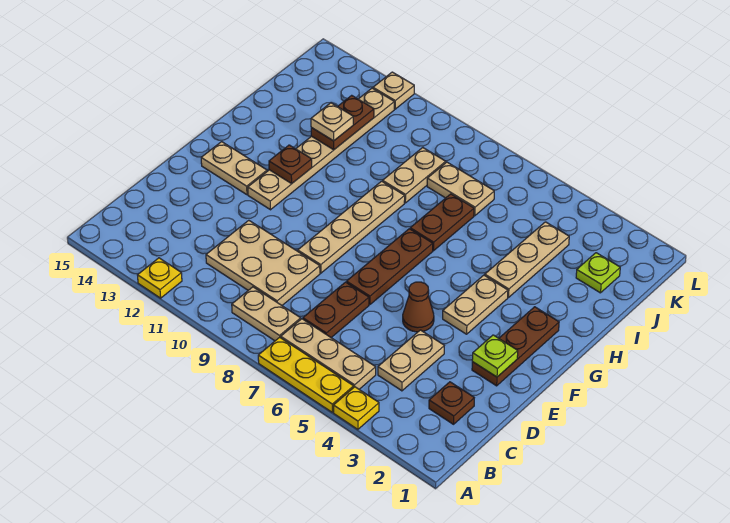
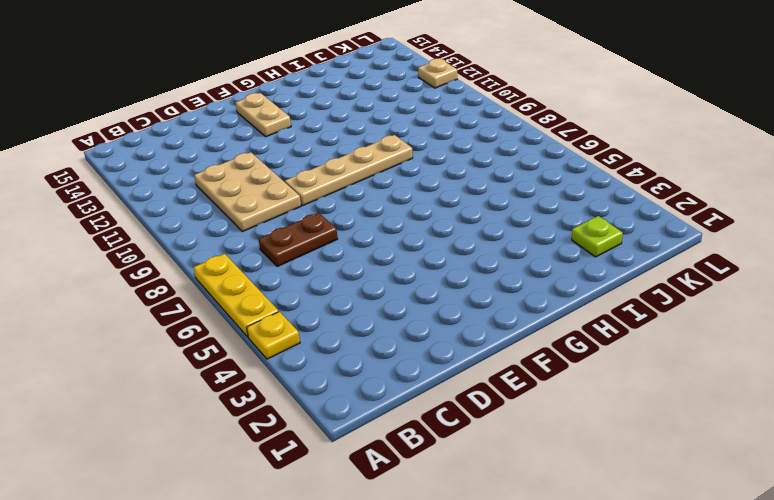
none -> yellow plate A12 level 1
none -> tan plate B5:B7 level 1
none -> tan plate B8:B9 level 1

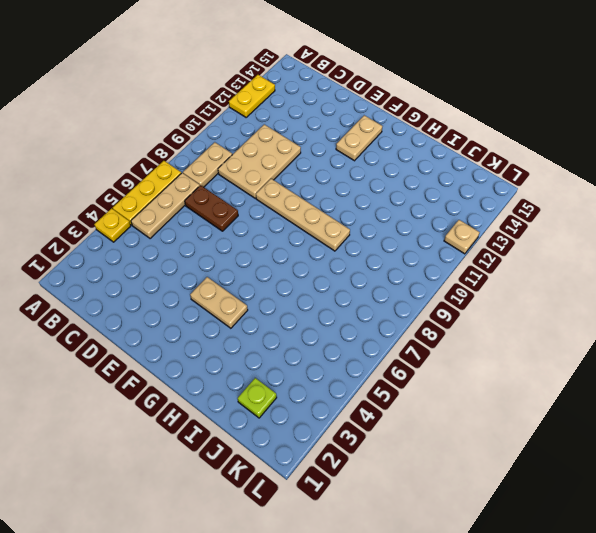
yellow plate A12:A13 level 1 -> yellow plate A12 level 1
none -> brown plate C2 level 1
none -> tan plate C4:D4 level 1
none -> brown plate E2:G2 level 1

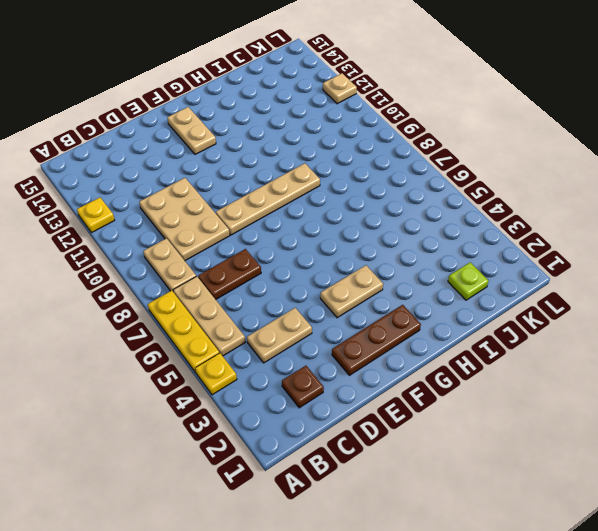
none -> brown cone E5 level 1
none -> brown plate E7:G7 level 1
none -> tan plate F12:K12 level 1

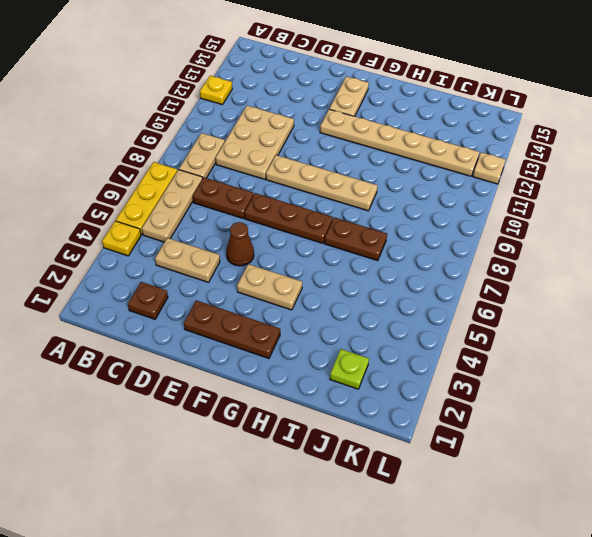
none -> tan plate H4:J4 level 1
none -> tan plate I9:J9 level 1
none -> tan plate J7:J8 level 1

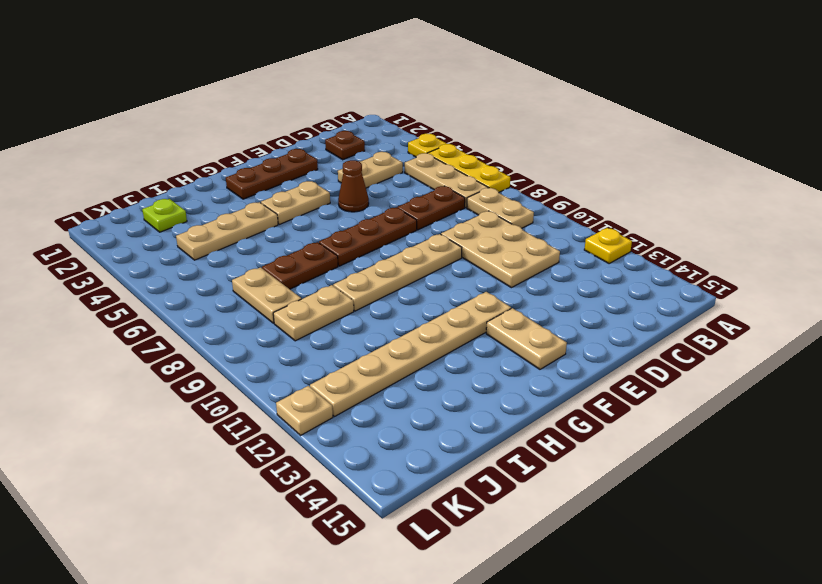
none -> lime plate E2 level 2
none -> brown plate G12 level 2
none -> brown plate I12:J12 level 2

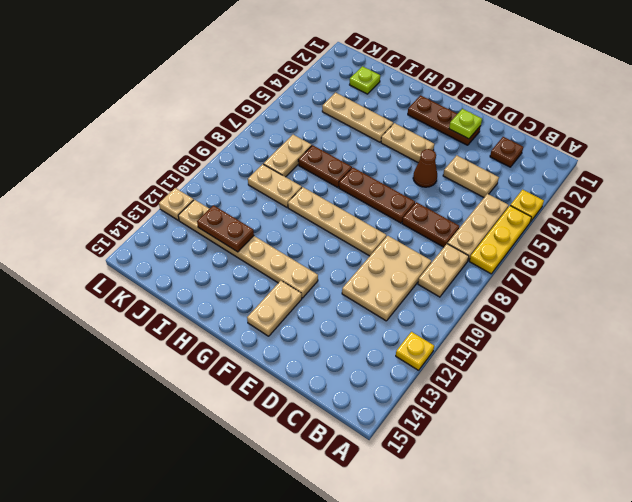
none -> brown plate G12 level 2
none -> tan plate I12 level 3

